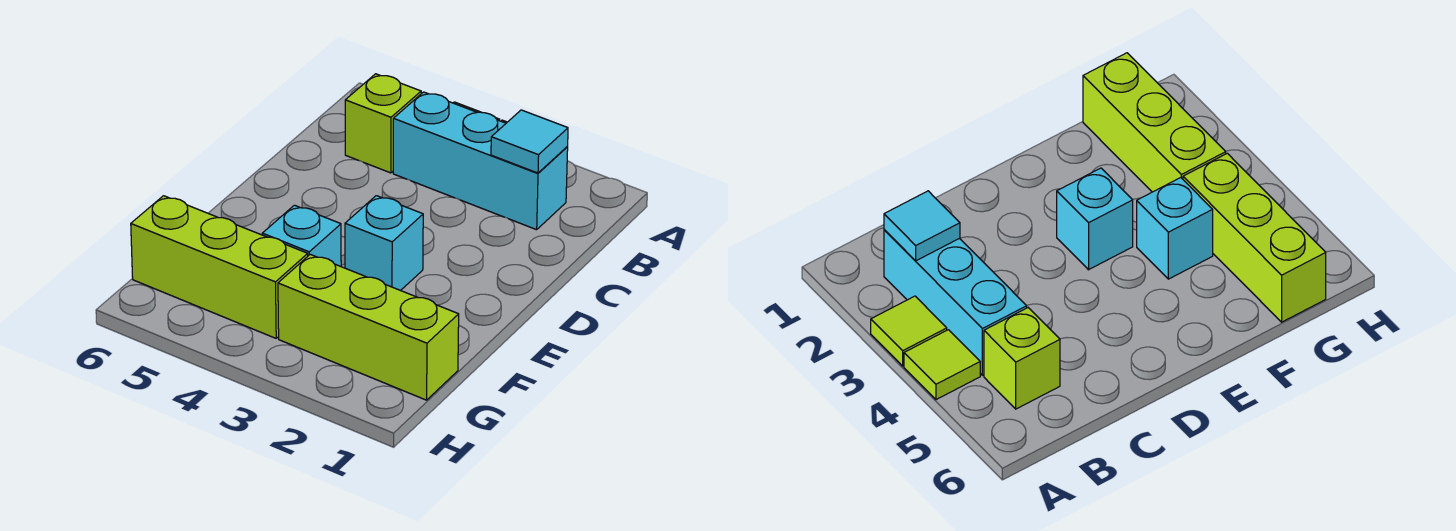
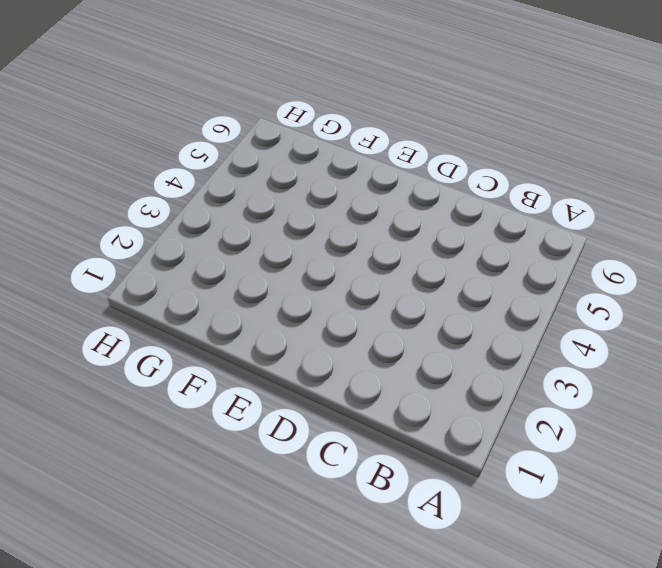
none -> lime tile A3 level 1
none -> lime tile A4 level 1

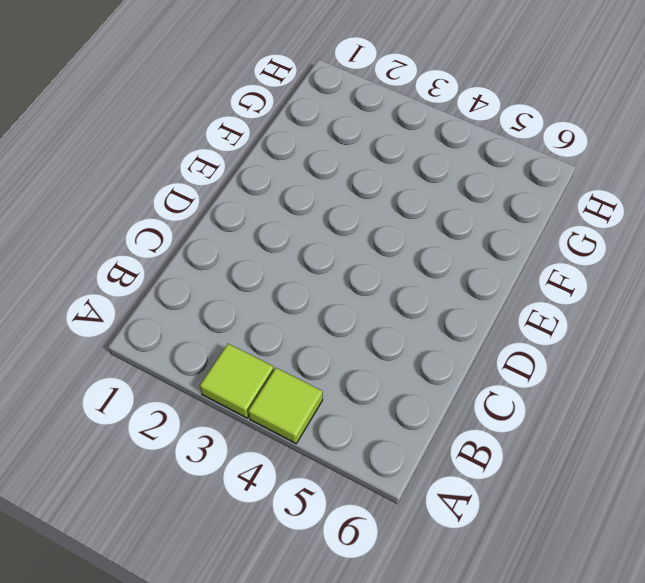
none -> cyan brick B2:B4 level 1
none -> lime brick B5 level 1

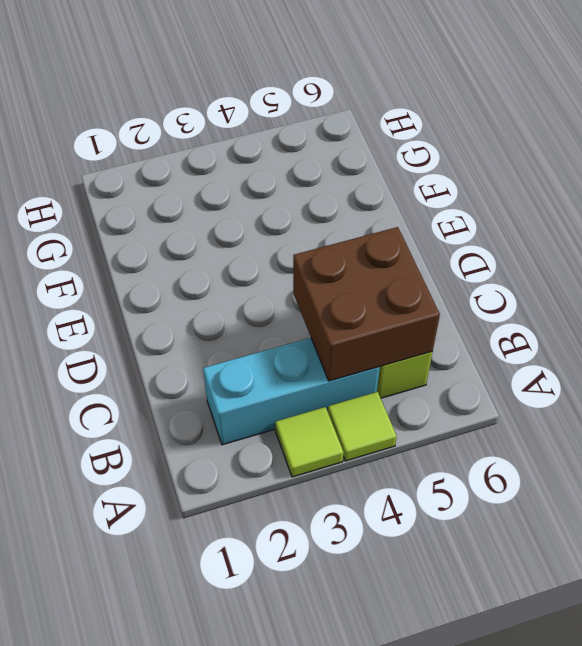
brown brick B4:C5 level 2 -> none
none -> cyan brick E3 level 1
none -> cyan brick F4 level 1

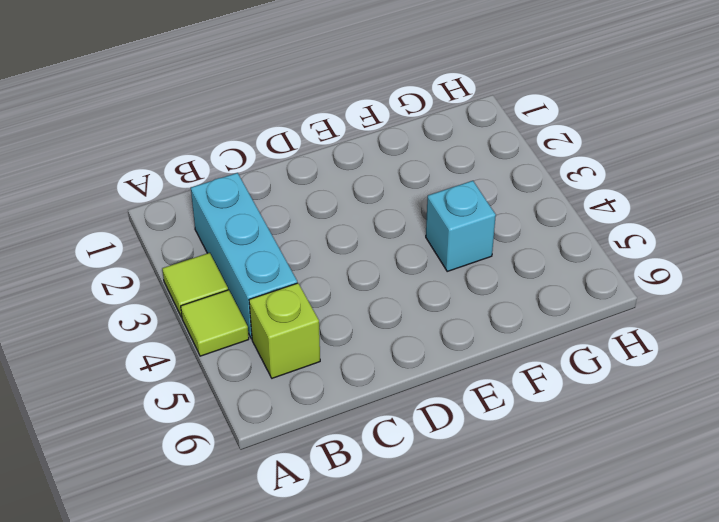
none -> cyan brick E3 level 1
none -> lime brick G1:G3 level 1

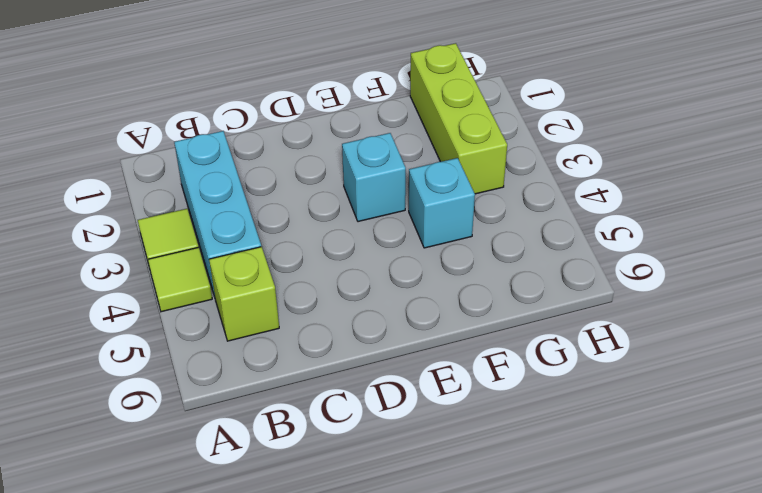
none -> lime brick G4:G6 level 1
none -> cyan tile B2 level 2

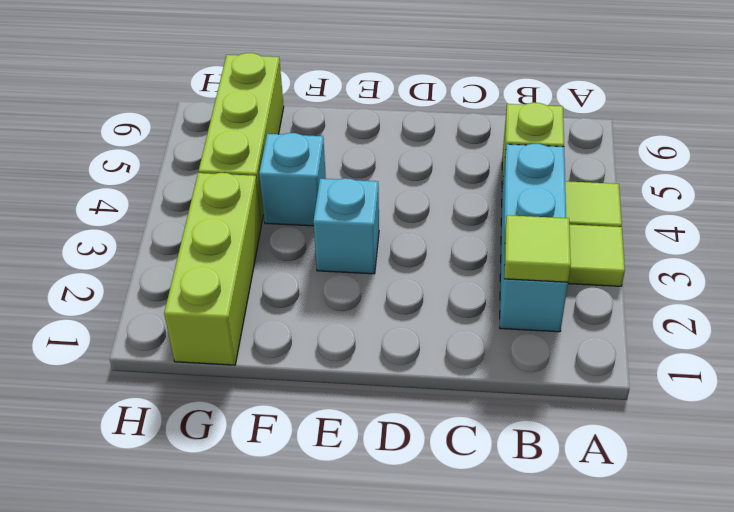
lime tile B2 level 2 -> cyan tile B2 level 2

